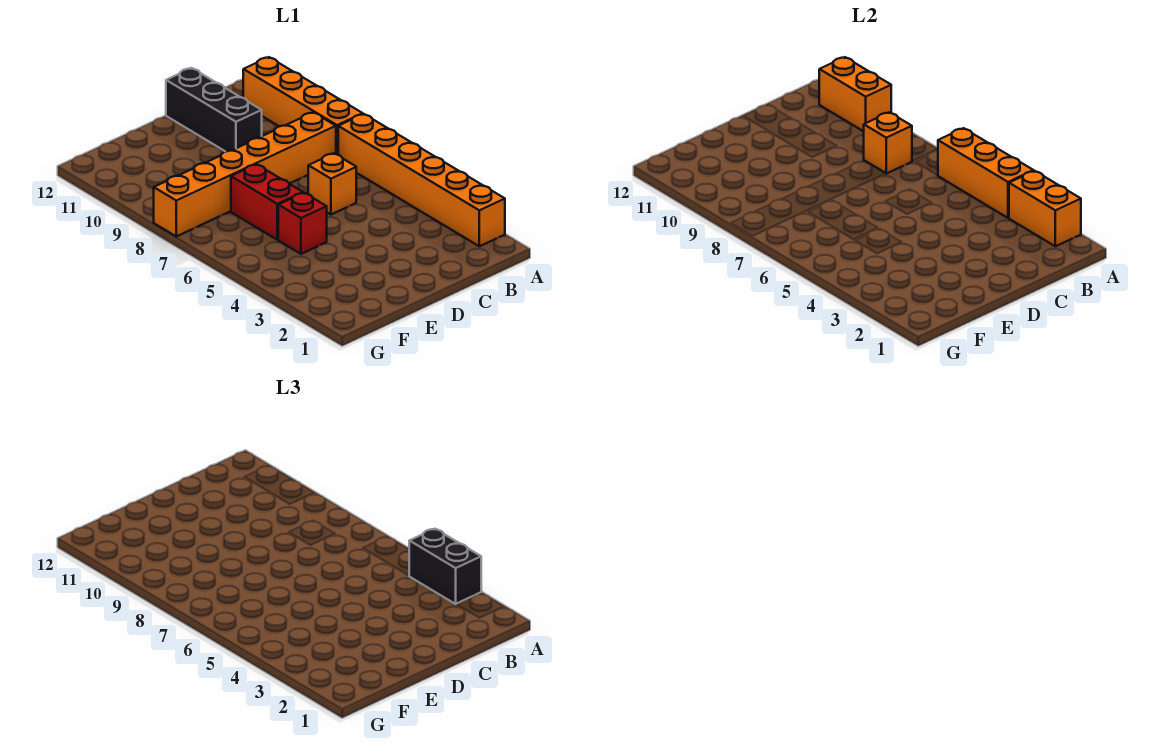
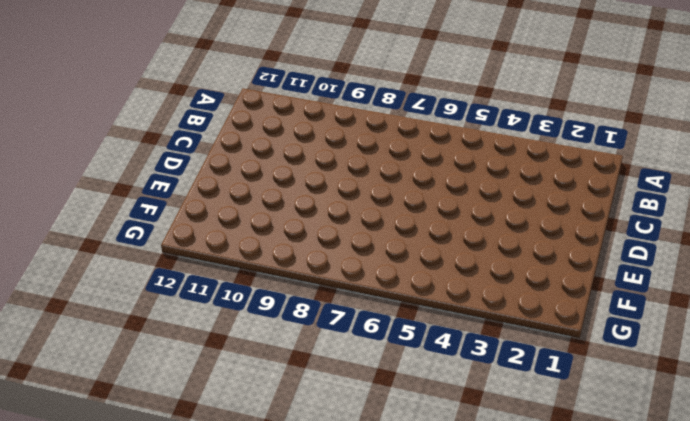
none -> orange brick A2:A7 level 1
none -> orange brick A8:A11 level 1
none -> orange brick B8:G8 level 1

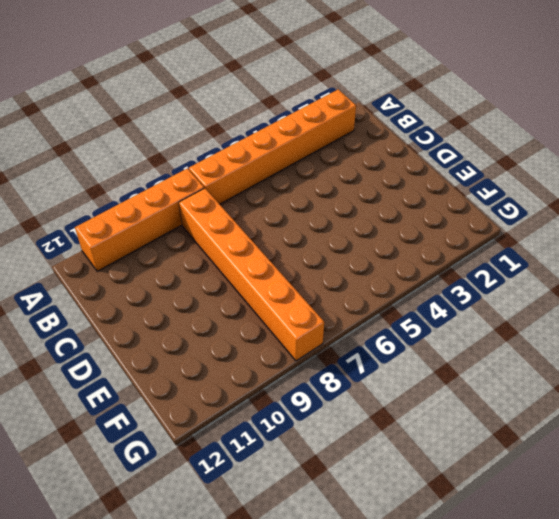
none -> orange brick C6 level 1
none -> black brick C10:C12 level 1
none -> red brick E5 level 1

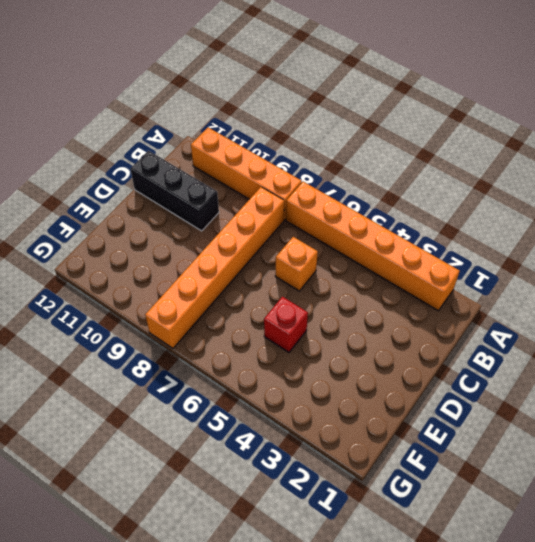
none -> red brick E6:E7 level 1
none -> orange brick A2:A3 level 2
none -> orange brick A4:A6 level 2

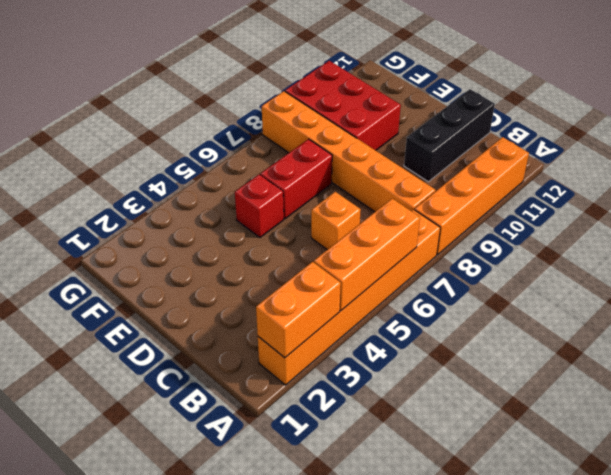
red brick E9:G10 level 1 -> none
none -> orange brick A10:A11 level 2
none -> orange brick B8 level 2
none -> black brick A3:A4 level 3

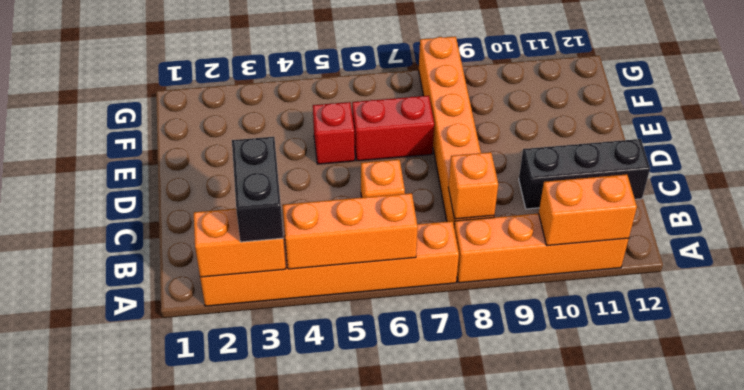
black brick A3:B3 level 3 -> black brick A3:A4 level 3

